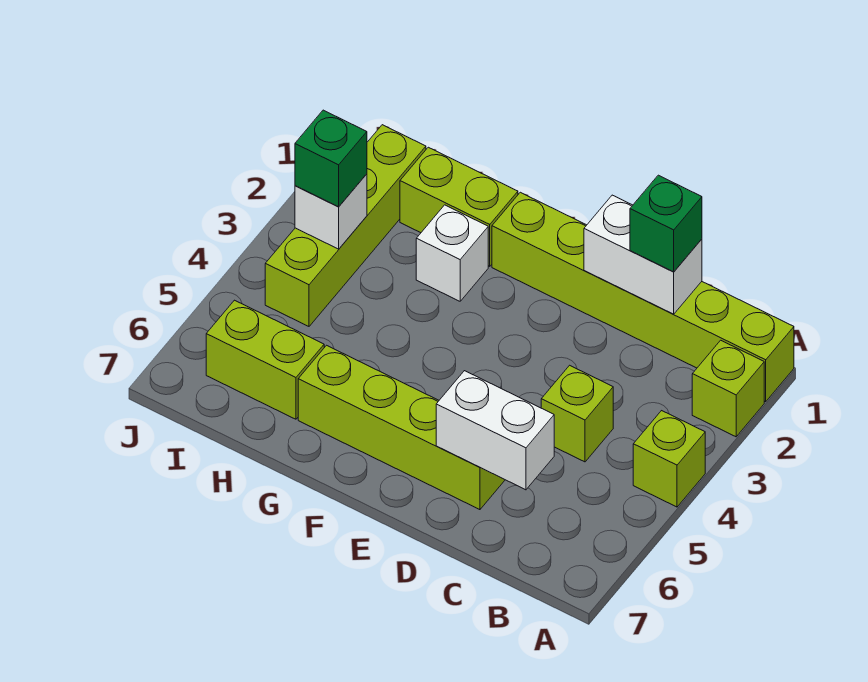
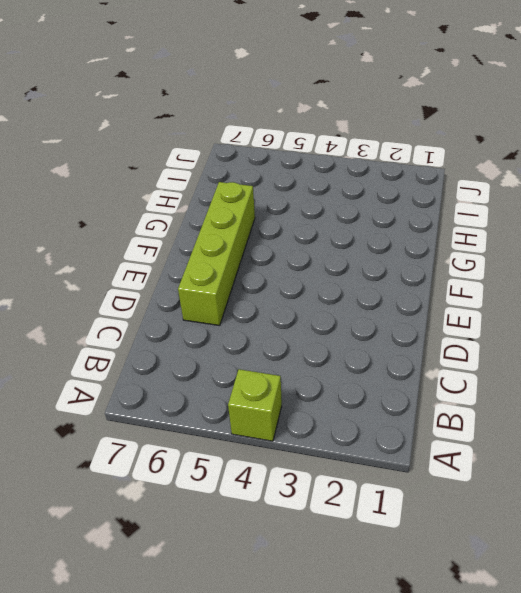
none -> lime brick A1:F1 level 1
none -> lime brick A2 level 1
none -> lime brick C4 level 1

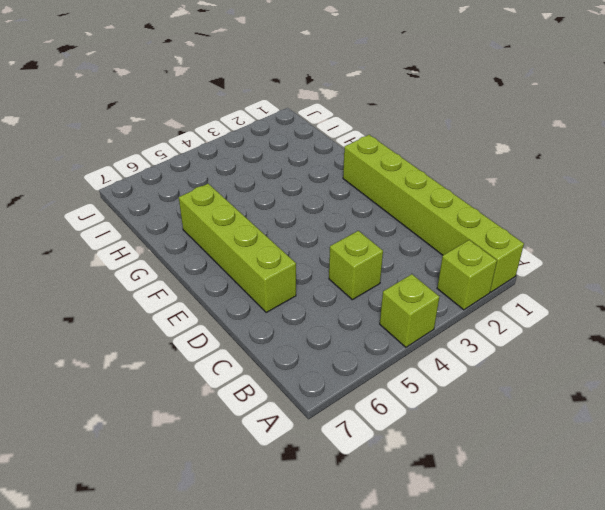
none -> lime brick G1:H1 level 1
none -> white brick G2 level 1
none -> lime brick H6:I6 level 1

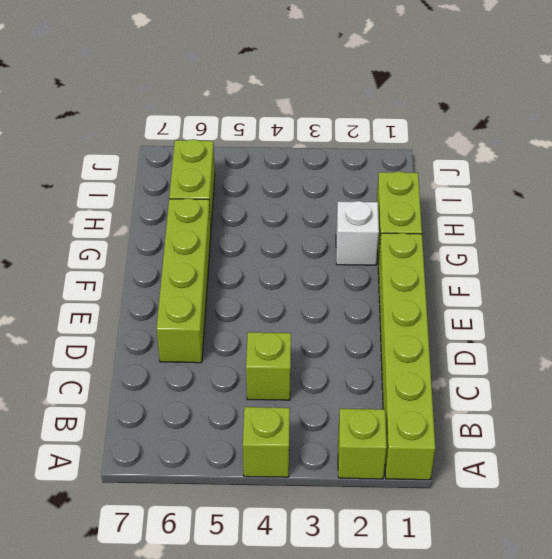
none -> lime brick I1:I4 level 1
none -> white brick C1:D1 level 2
none -> white brick C6:D6 level 2

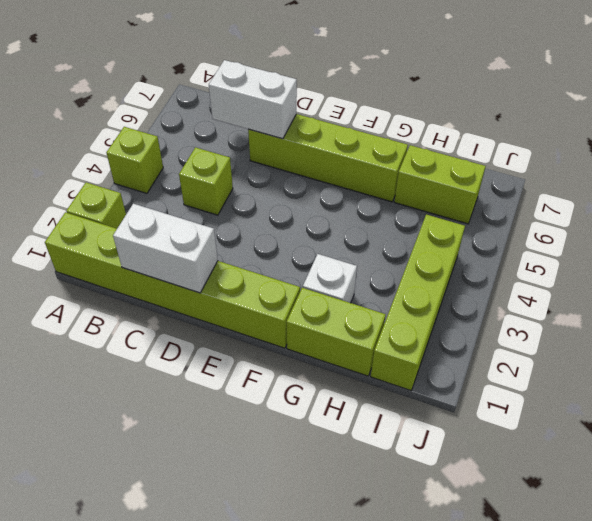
none -> white brick I3 level 2
none -> green brick C1 level 3
none -> green brick I3 level 3

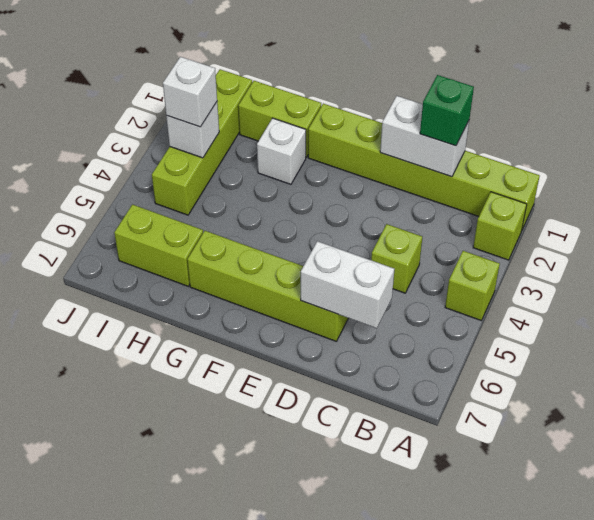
white brick I3 level 3 -> green brick I3 level 3

